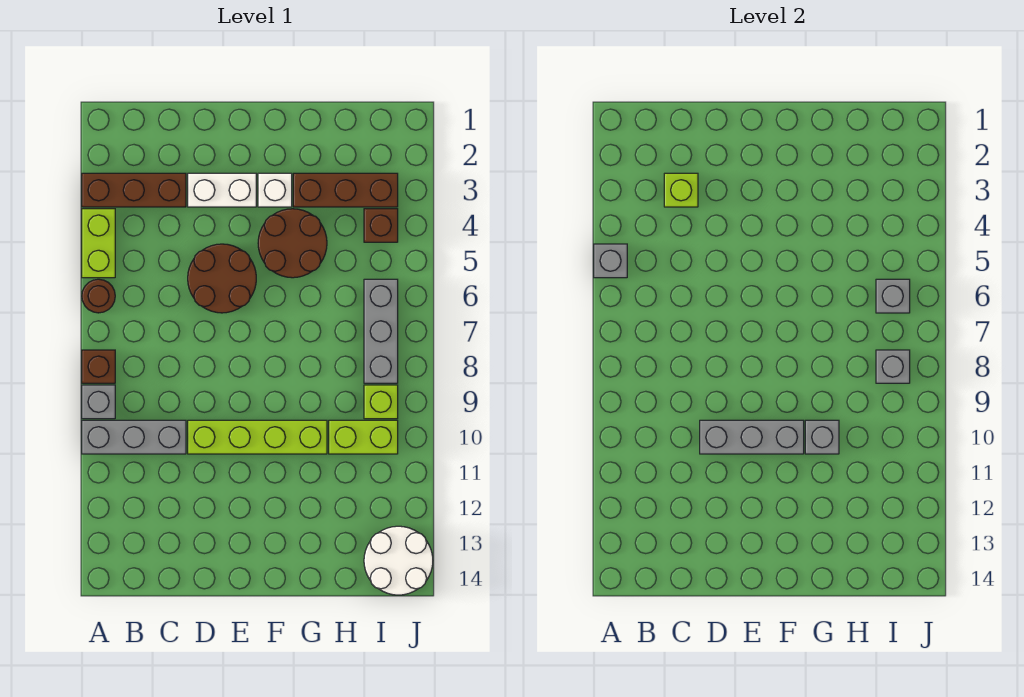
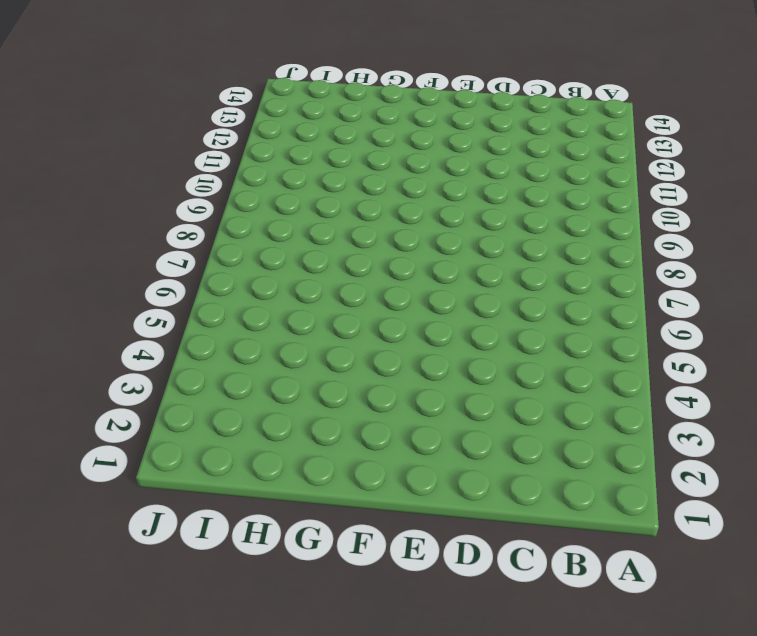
none -> brown brick A3:C3 level 1
none -> lime brick A4:A5 level 1
none -> brown round brick A6 level 1

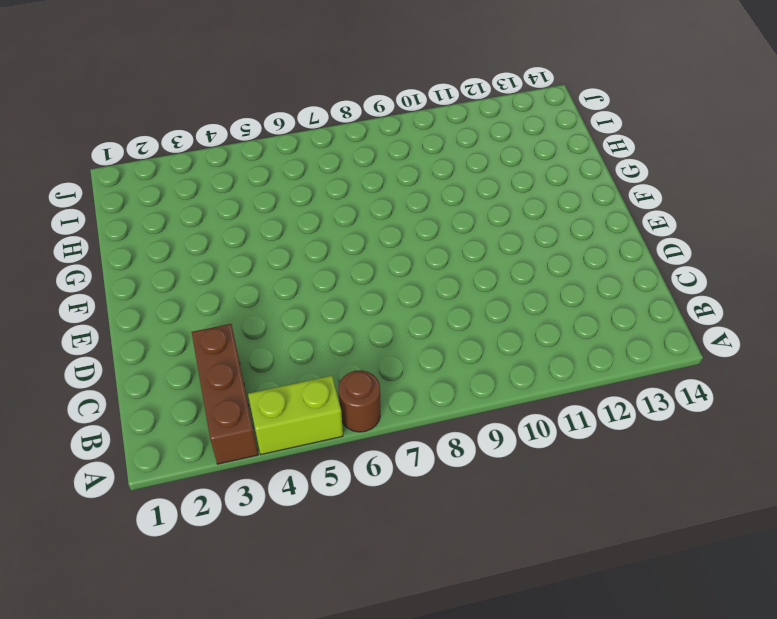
none -> brown brick A8 level 1
none -> grey brick A9 level 1
none -> grey brick A10:C10 level 1

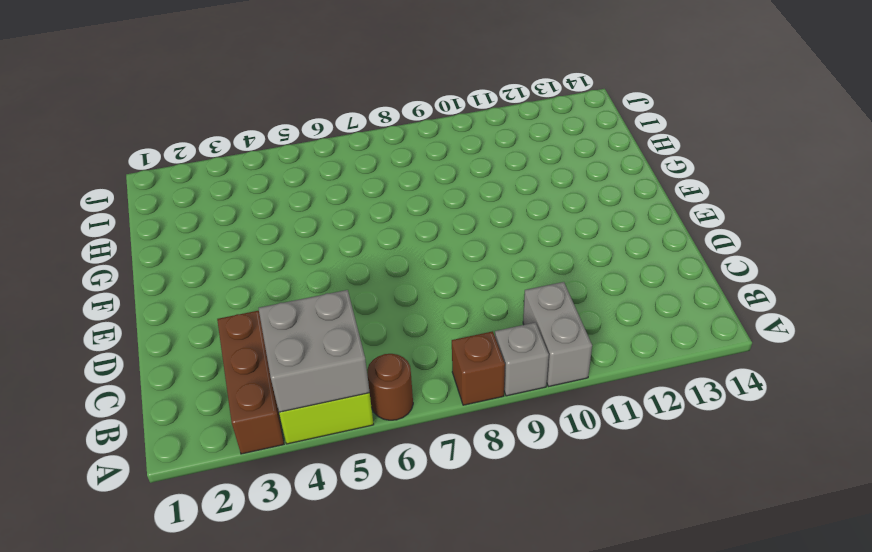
grey brick A4:B5 level 2 -> grey brick A5 level 2
grey brick A10:B10 level 1 -> grey brick A10:C10 level 1
none -> white brick D3:E3 level 1
none -> brown round brick D5:E6 level 1
none -> lime brick D10:G10 level 1

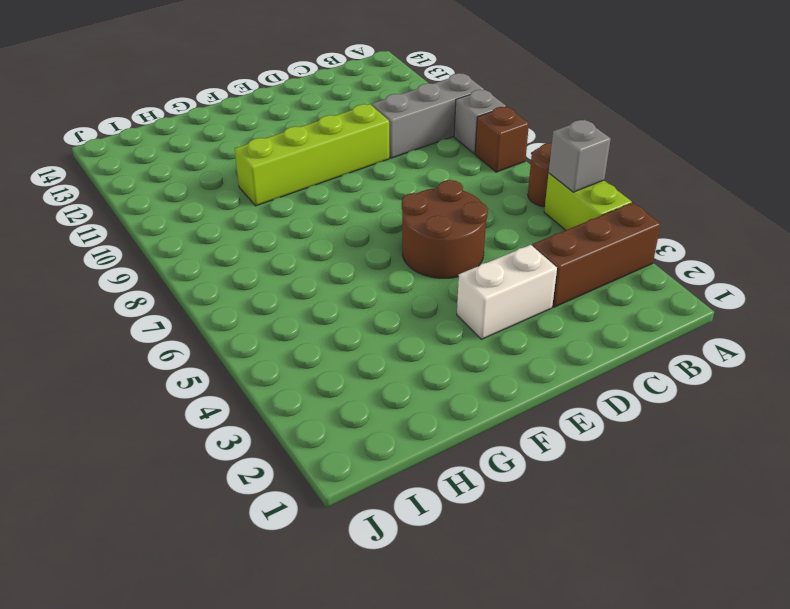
none -> white brick F3 level 1
none -> brown round brick F4:G5 level 1
none -> brown brick G3:I3 level 1

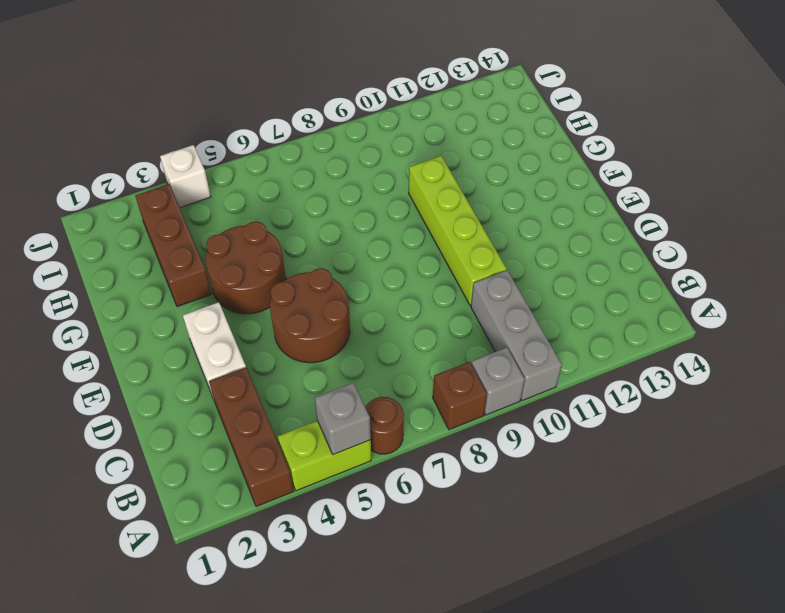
white brick J4 level 1 -> white brick F3 level 1
none -> lime brick H10:I10 level 1
none -> brown brick I4 level 1
none -> grey brick I6:I8 level 1

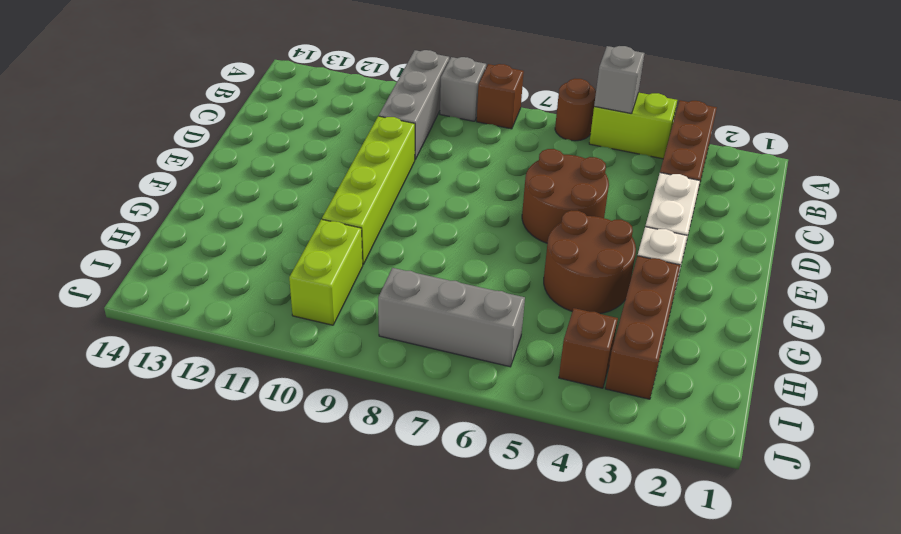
none -> lime brick I9 level 1
none -> white round brick I13:J14 level 1
none -> lime brick C3 level 2

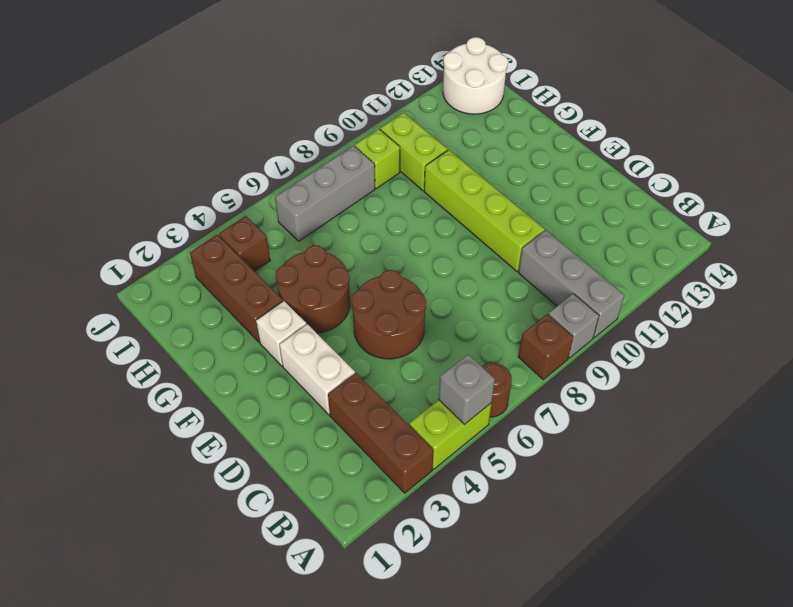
none -> lime brick C3 level 2
none -> grey brick D10:F10 level 2
none -> grey brick G10 level 2

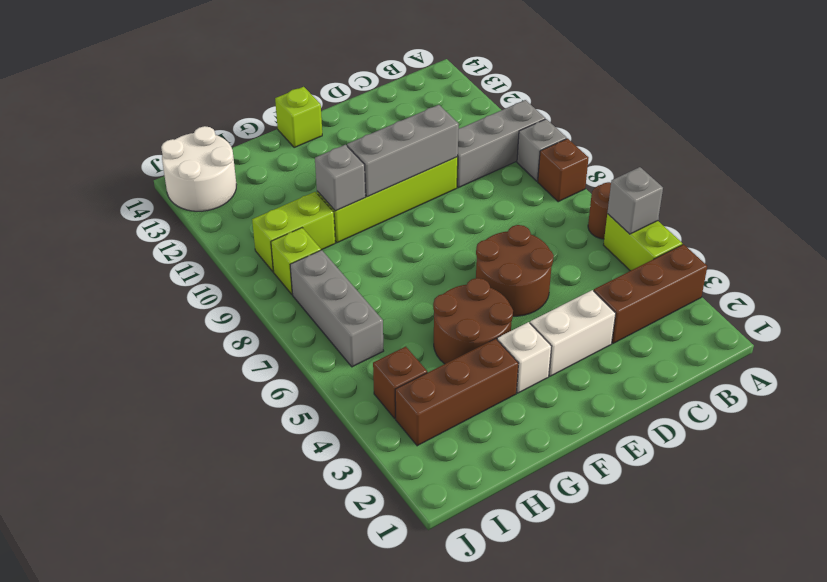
lime brick F14 level 1 -> lime brick C3 level 2
none -> grey brick I6 level 2
none -> grey brick I8 level 2

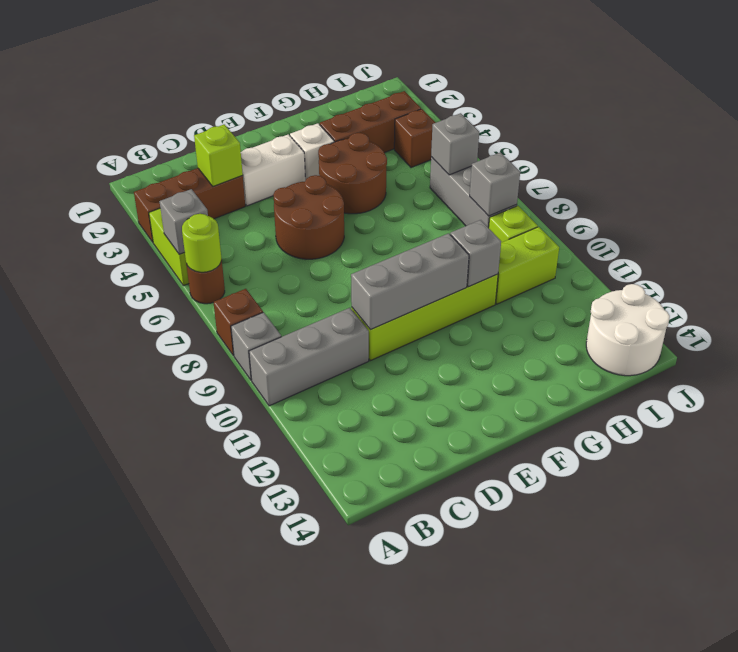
lime round brick A6 level 2 -> none

